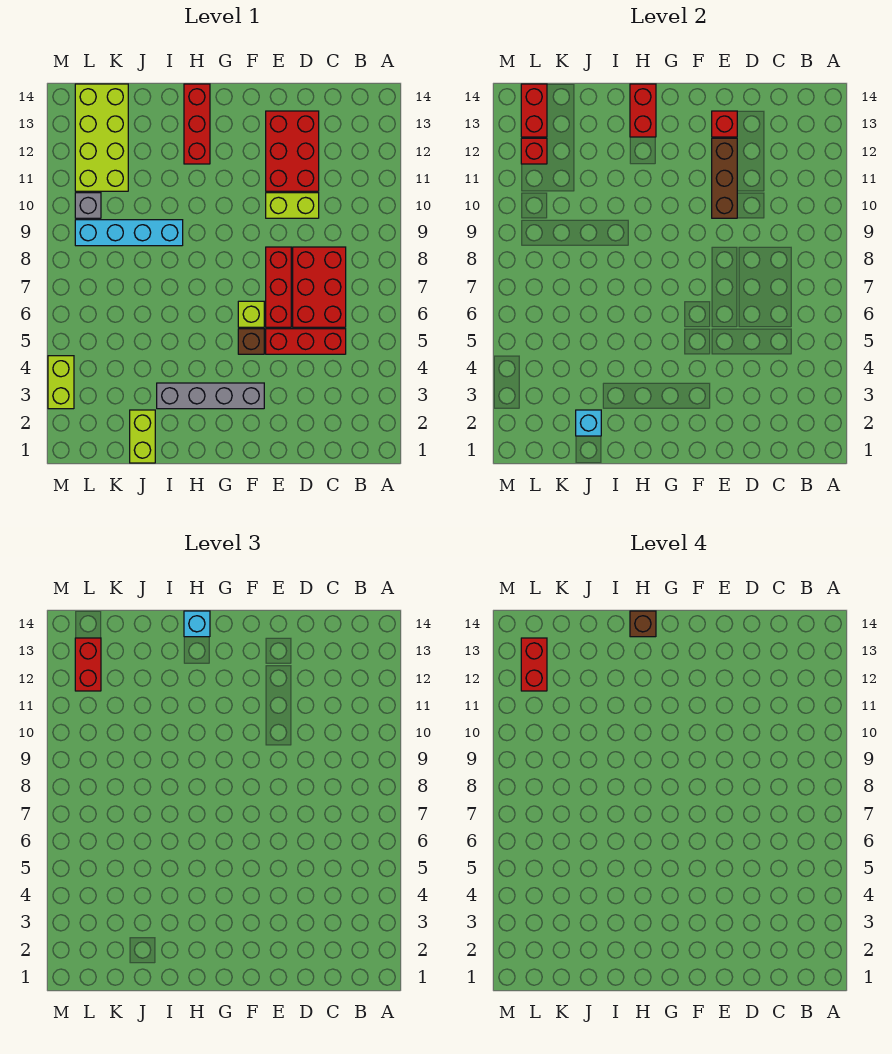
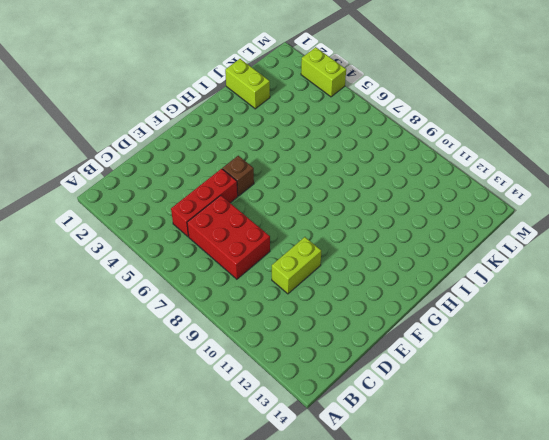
none -> red brick D11:E13 level 1
none -> red brick E6:E8 level 1
none -> grey brick F3:I3 level 1

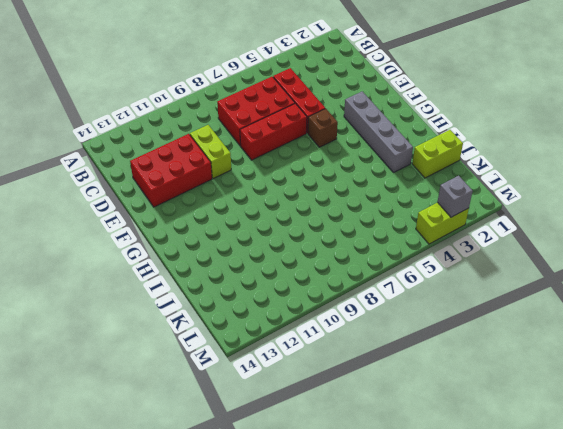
grey brick M3 level 2 -> grey brick L10 level 1
none -> lime brick F6 level 1
none -> red brick H12:H14 level 1
none -> cyan brick I9:L9 level 1

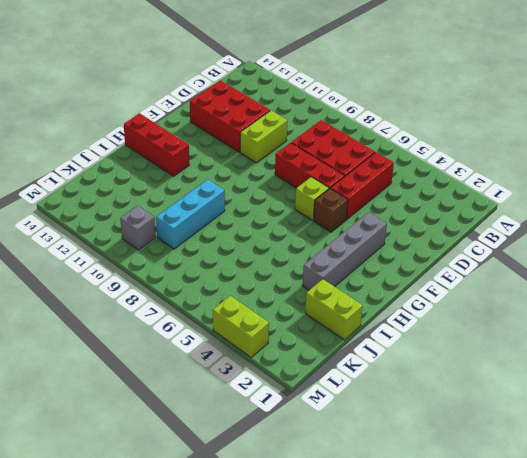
cyan brick I9:K9 level 1 -> cyan brick I9:L9 level 1
none -> lime brick K11:L14 level 1
none -> brown brick E10:E12 level 2
none -> red brick E13 level 2

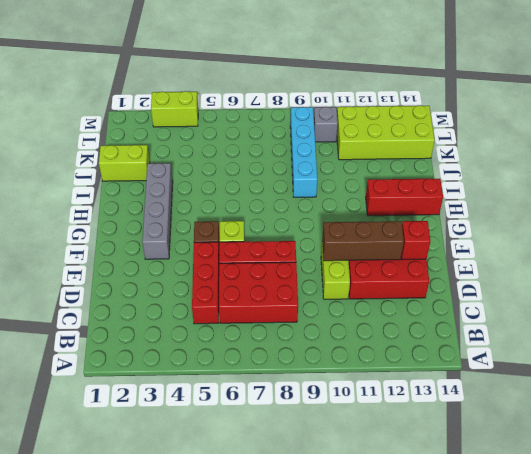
none -> red brick H13:H14 level 2
none -> cyan brick J2 level 2
none -> red brick L12 level 2

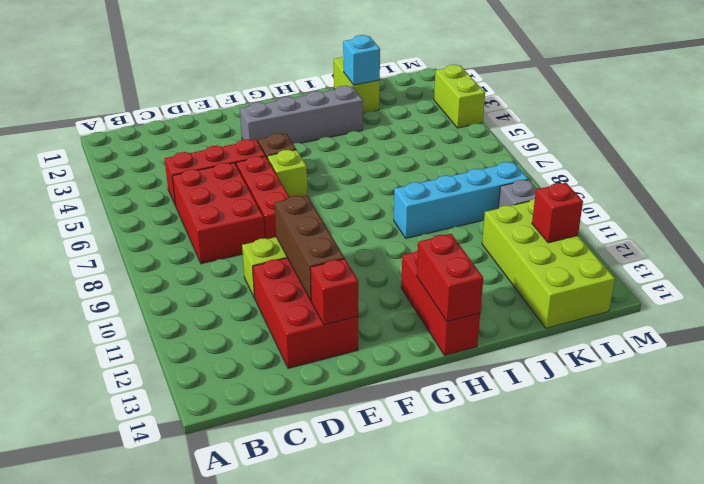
none -> red brick L13:L14 level 2
none -> cyan brick H14 level 3
none -> red brick L12:L13 level 3

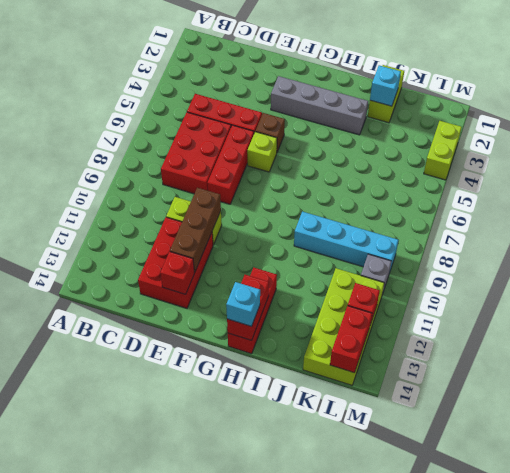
none -> red brick L12:L13 level 3
none -> brown brick H14 level 4
none -> red brick L12:L13 level 4

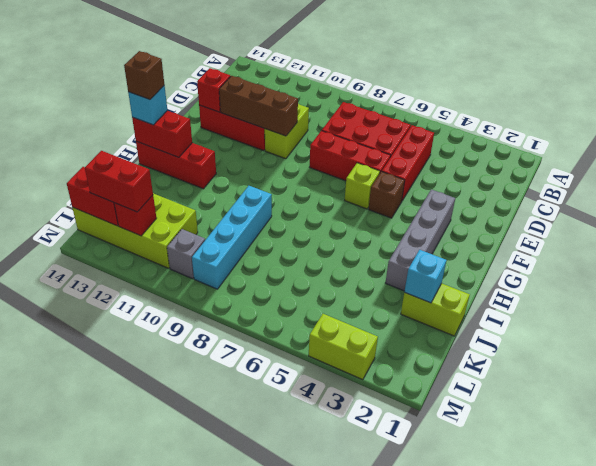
none -> red brick L12:L13 level 4

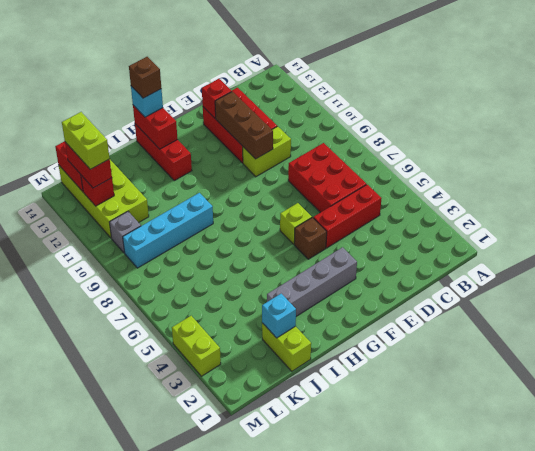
lime brick L12:L13 level 4 -> red brick L12:L13 level 4
none -> red brick E6:E8 level 1

